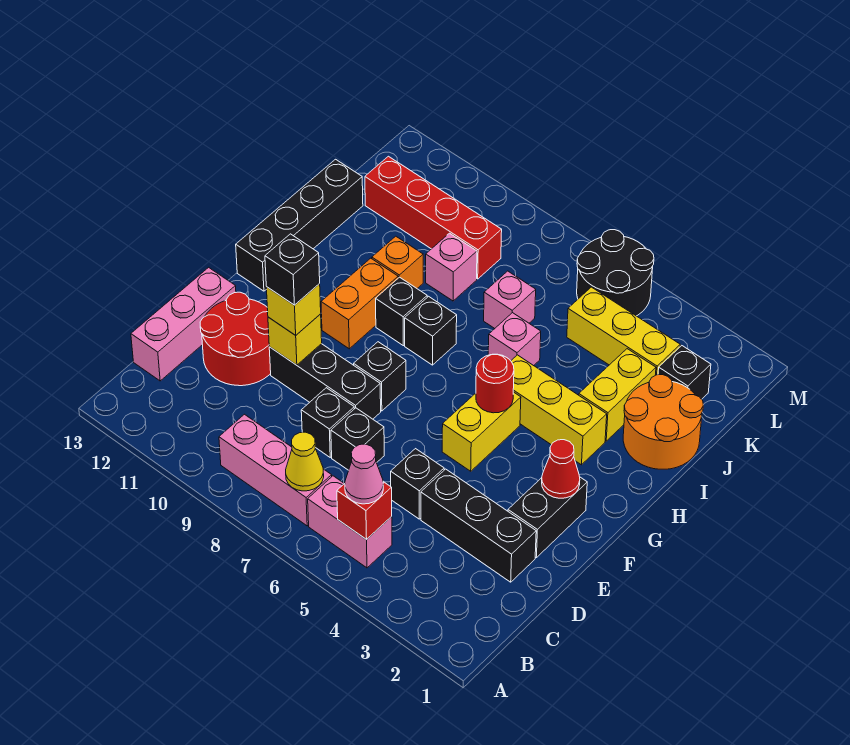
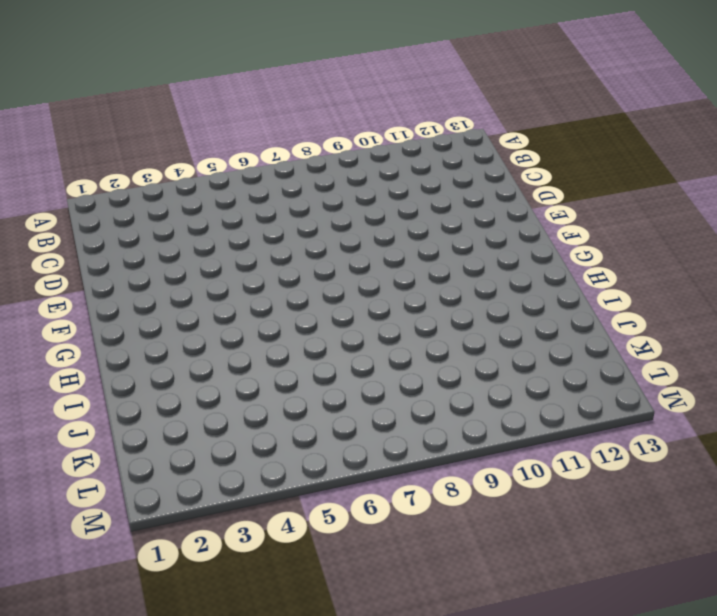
none -> pink brick B5:B6 level 1
none -> pink brick B7:B9 level 1
none -> pink brick C13:E13 level 1
none -> black brick D2:D4 level 1

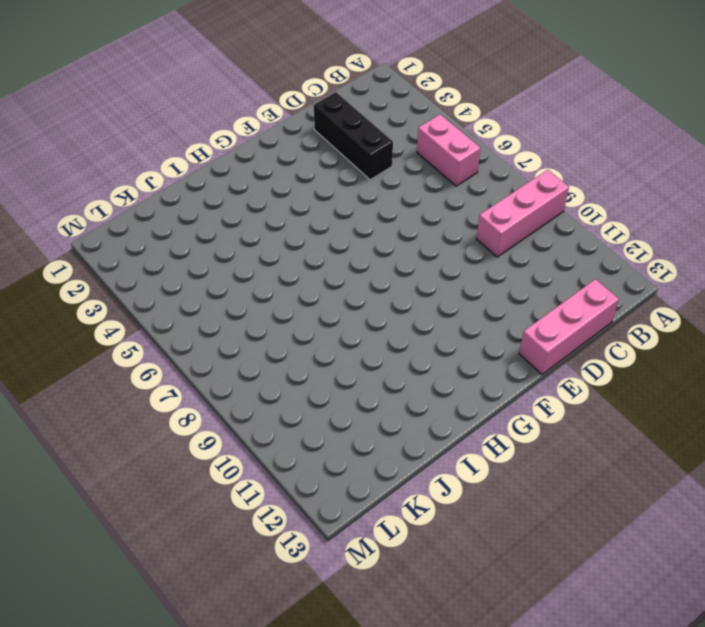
pink brick A9:C9 level 1 -> pink brick B7:B9 level 1
none -> black brick D5 level 1
none -> black brick D7 level 1
none -> black brick D8 level 1
none -> red round brick D11:E12 level 1

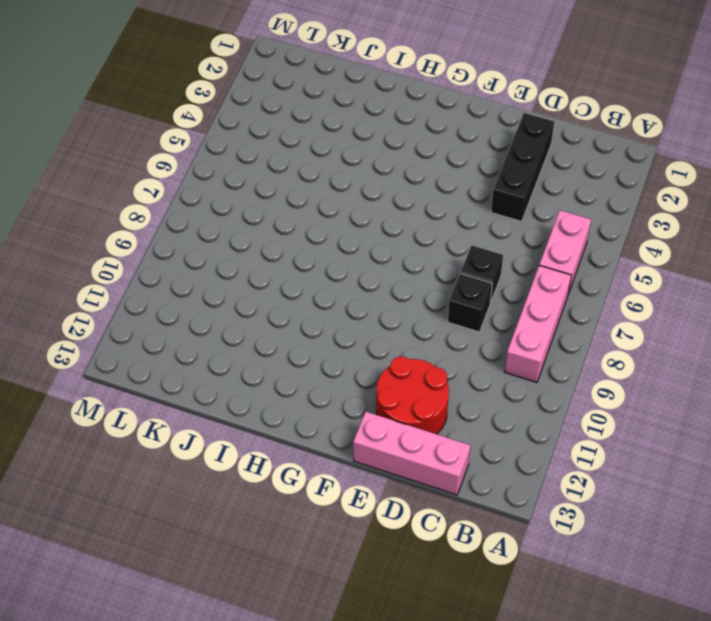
none -> black brick D5 level 1
none -> black brick E2:F2 level 1
none -> black brick E8:E10 level 1
none -> yellow brick F5:G5 level 1

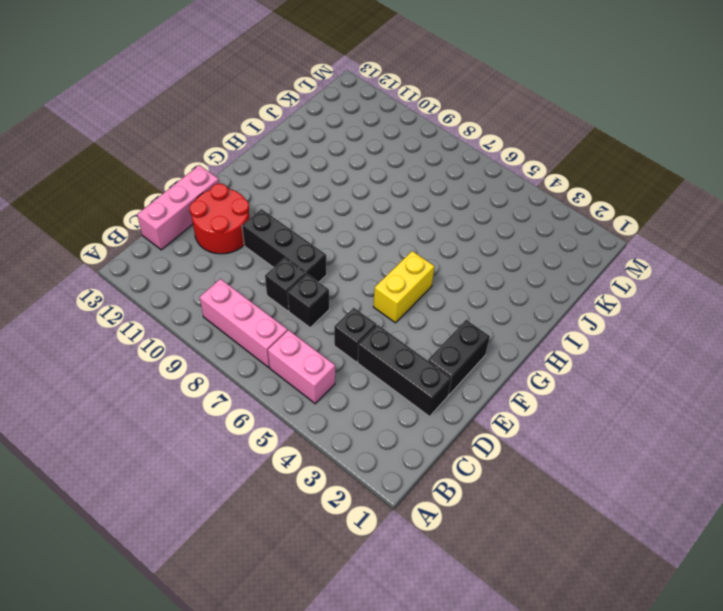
none -> black brick F8 level 1
none -> orange brick G10:H10 level 1
none -> black brick G13:J13 level 1
none -> yellow brick H3:H5 level 1

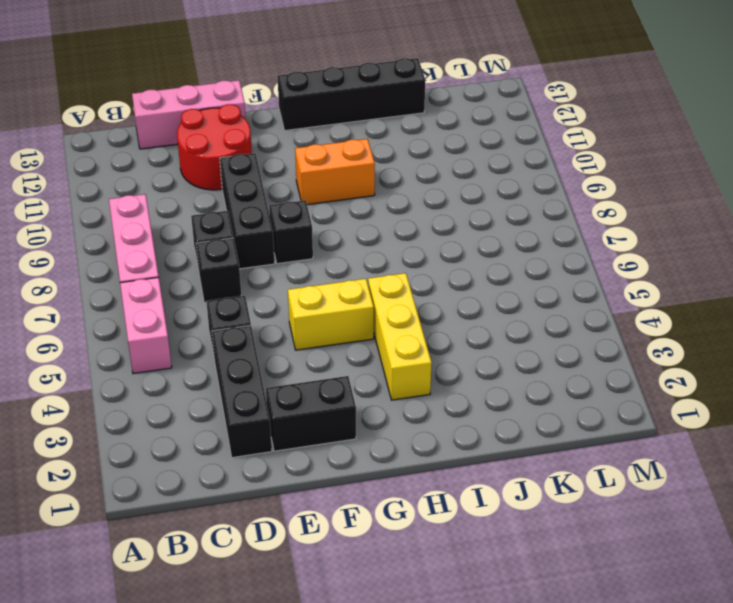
none -> black brick H8 level 1
none -> black brick H9 level 1
none -> orange round brick I1:J2 level 1
none -> yellow brick I3:J3 level 1

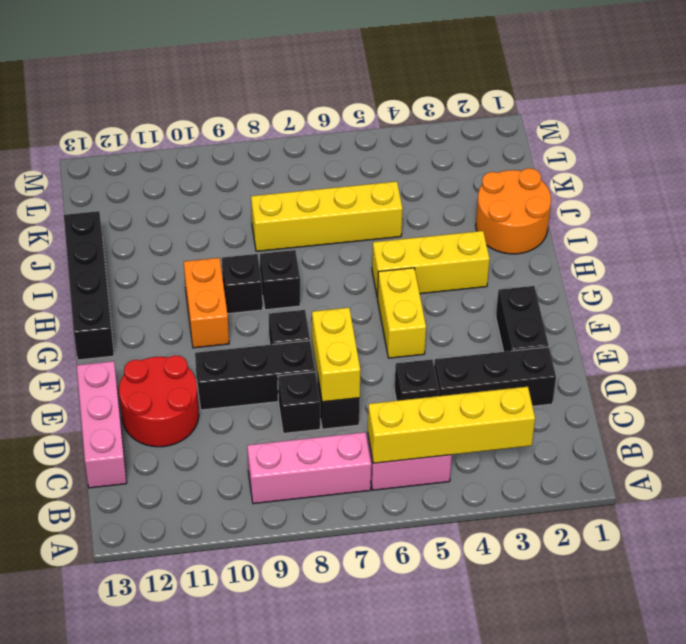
yellow brick B3:B6 level 2 -> red brick B5 level 2
yellow brick D7:E7 level 2 -> yellow brick I3:J3 level 1
yellow brick J5:J8 level 1 -> pink brick J7 level 1
none -> pink brick I6 level 1
none -> orange brick I10 level 1
none -> pink brick J9 level 1
none -> black brick K2 level 1

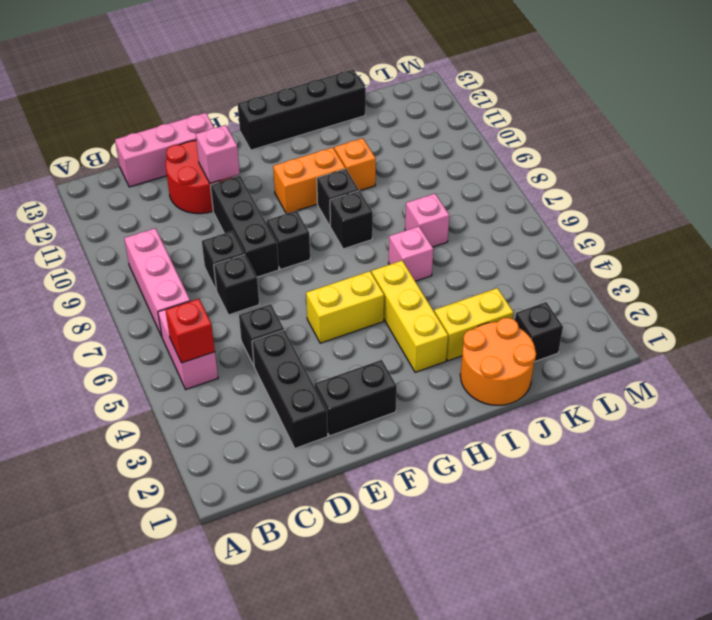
pink brick E11 level 2 -> pink brick J9 level 1
none -> yellow brick K3:K5 level 1
none -> red brick K9:K12 level 1
none -> black round brick L5:M6 level 1
none -> yellow cone B7 level 2

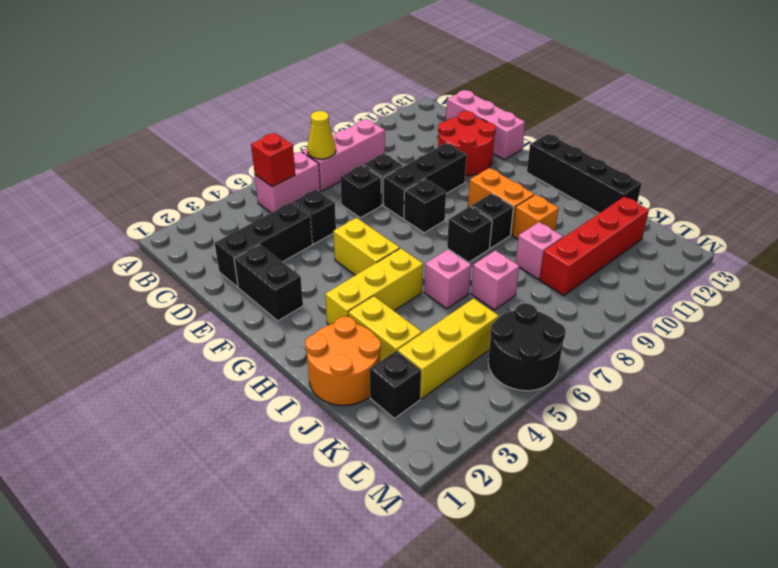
none -> yellow brick E10 level 2
none -> red cone F2 level 2
none -> red round brick G5 level 2
none -> pink cone B5 level 3

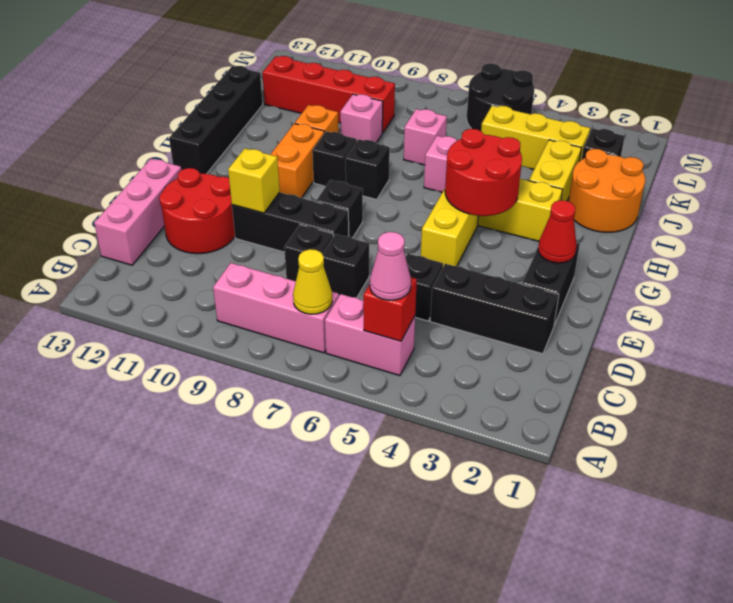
red round brick G4:H5 level 2 -> red round brick G5 level 2
none -> yellow brick E10 level 3
none -> black brick E10 level 4

